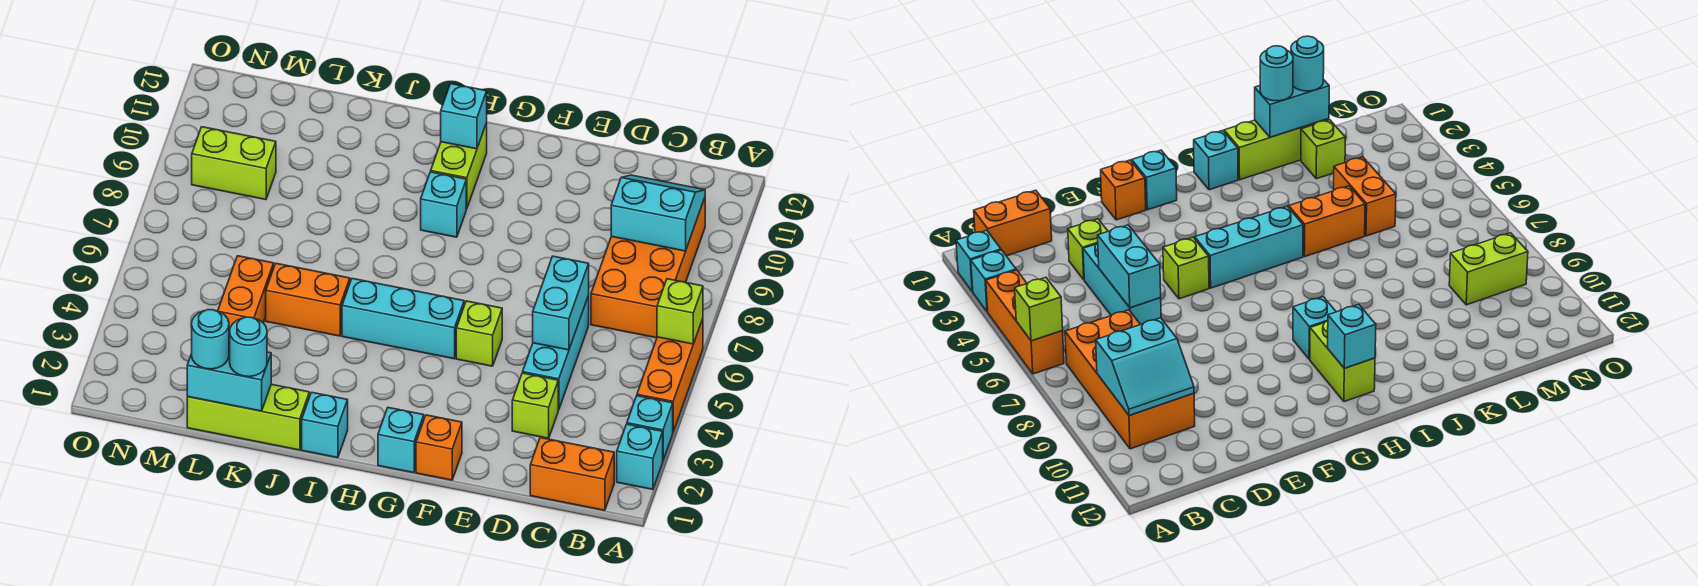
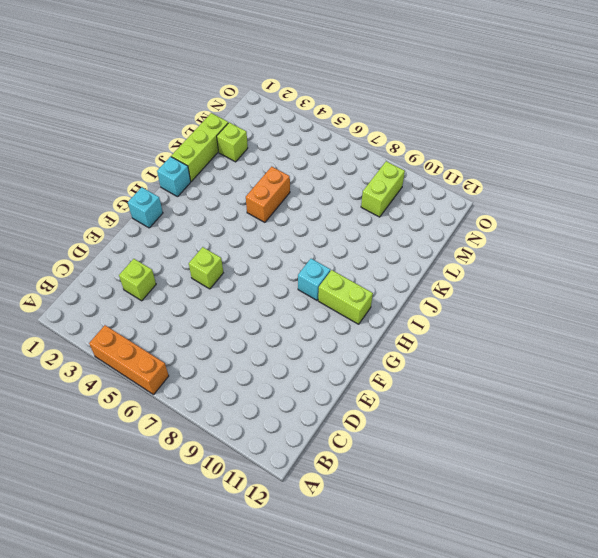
none -> cyan brick A2 level 1
none -> cyan brick A3 level 1
none -> orange brick B1:C1 level 1

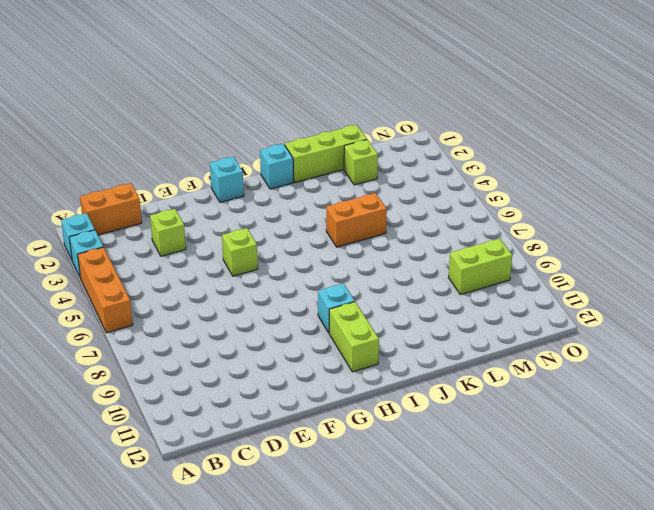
none -> orange brick B7:C10 level 1
none -> cyan brick D4:D6 level 1
none -> orange brick F1 level 1

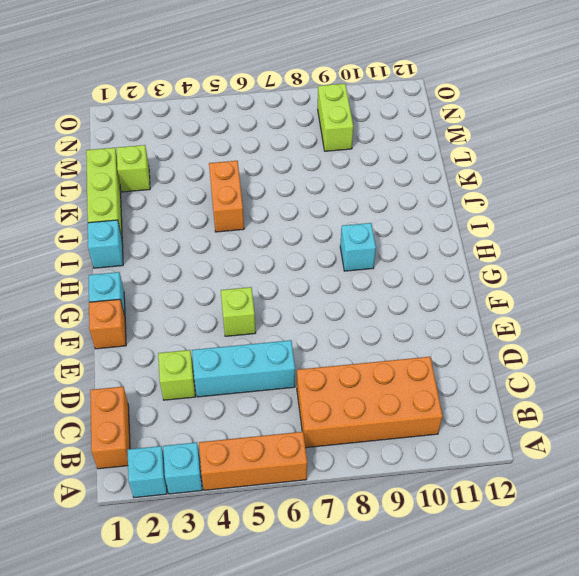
none -> cyan brick G5:I5 level 1
none -> lime brick H10:H11 level 1
none -> orange brick L4:L5 level 1

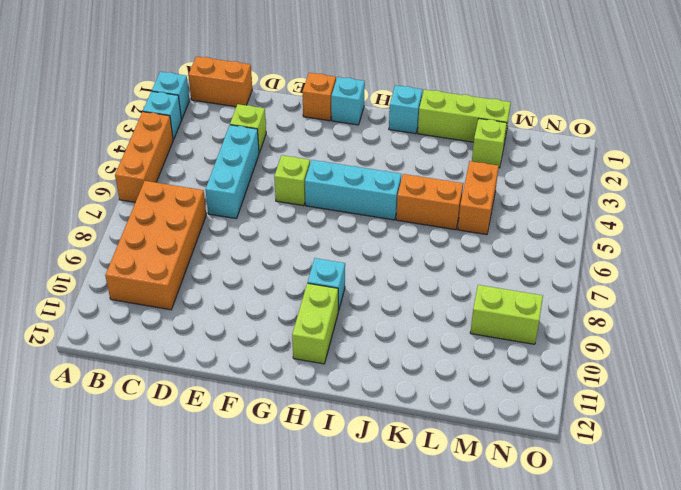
none -> lime brick A6 level 2
none -> cyan slope B9:C10 level 2 top 9
none -> cyan brick D5:D6 level 2

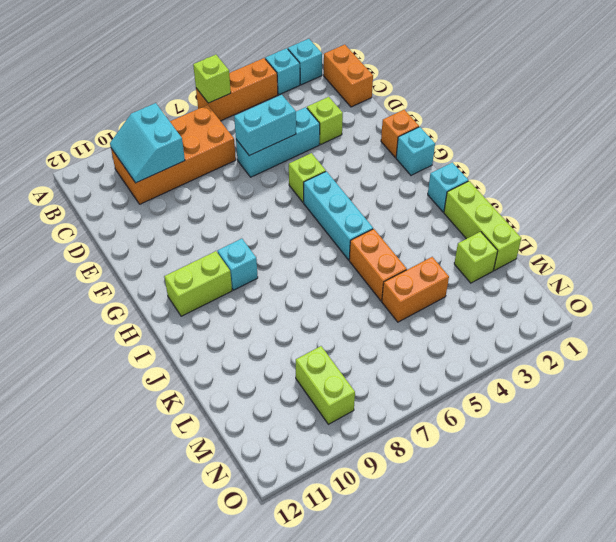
none -> cyan brick H11 level 2
none -> cyan brick K1:L1 level 2
none -> cyan round brick K1 level 3

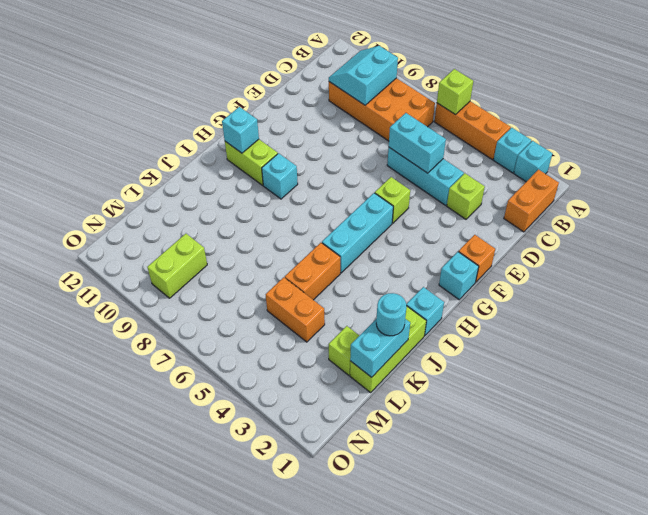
none -> cyan round brick L1 level 3

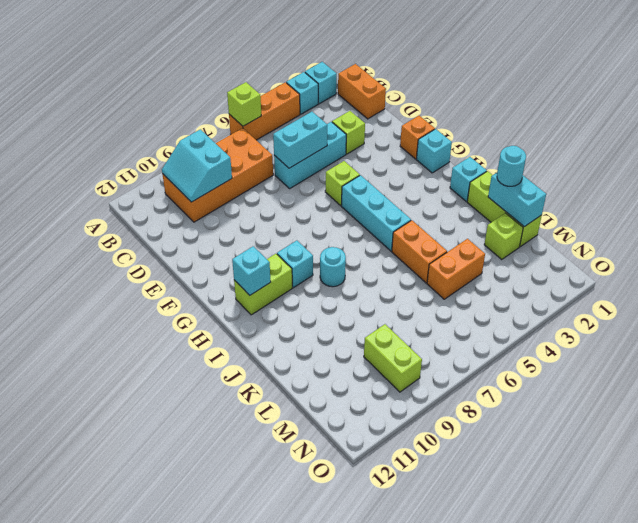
cyan round brick I8 level 1 -> cyan round brick L1 level 3

